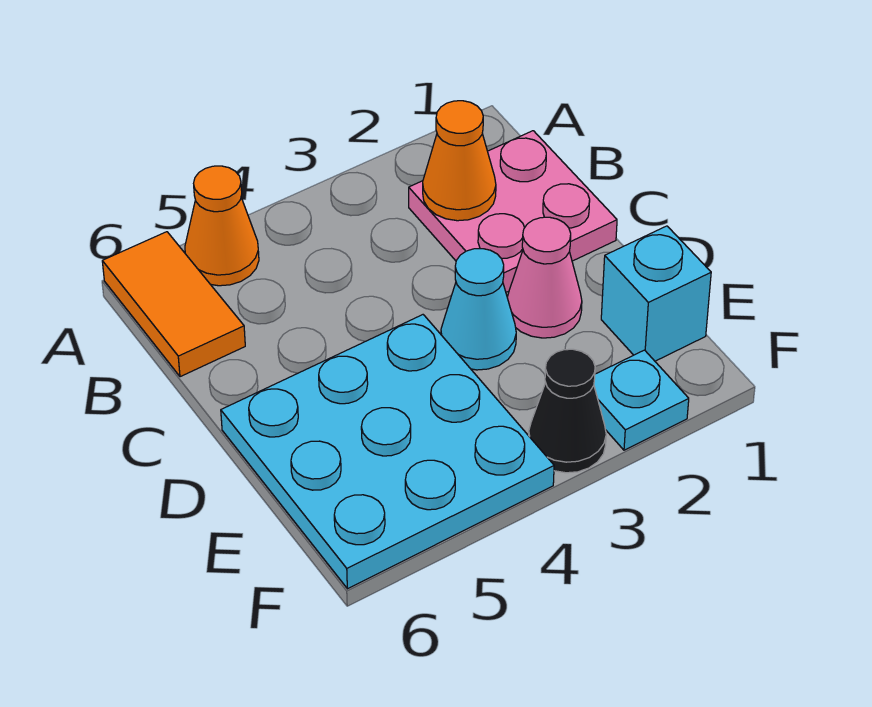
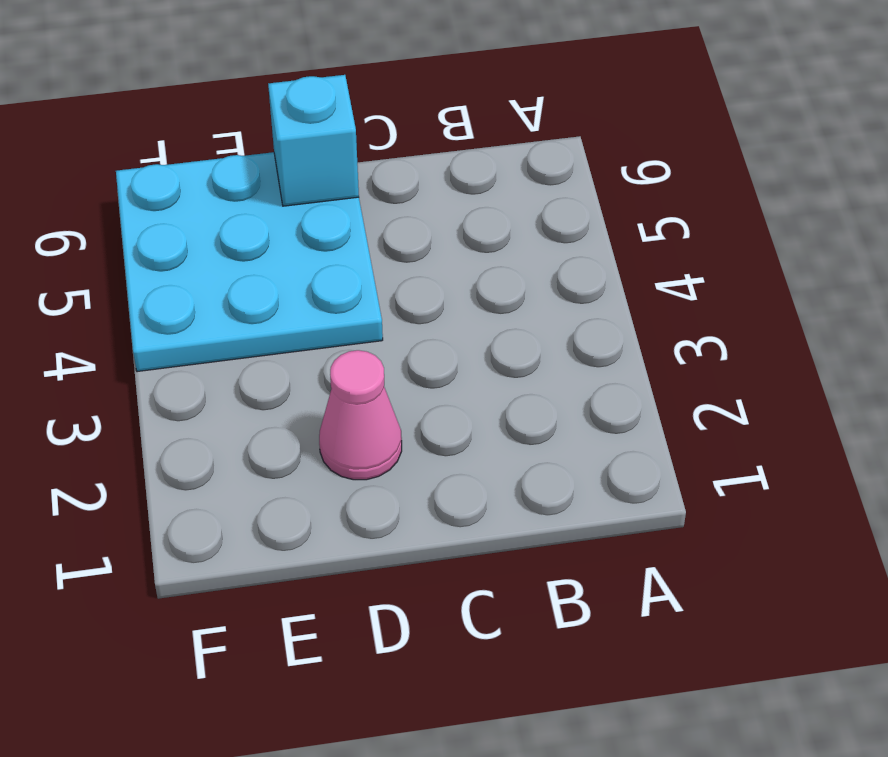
cyan brick D6 level 2 -> cyan brick E1 level 1
none -> orange cone A5 level 1
none -> orange tile A6:B6 level 1

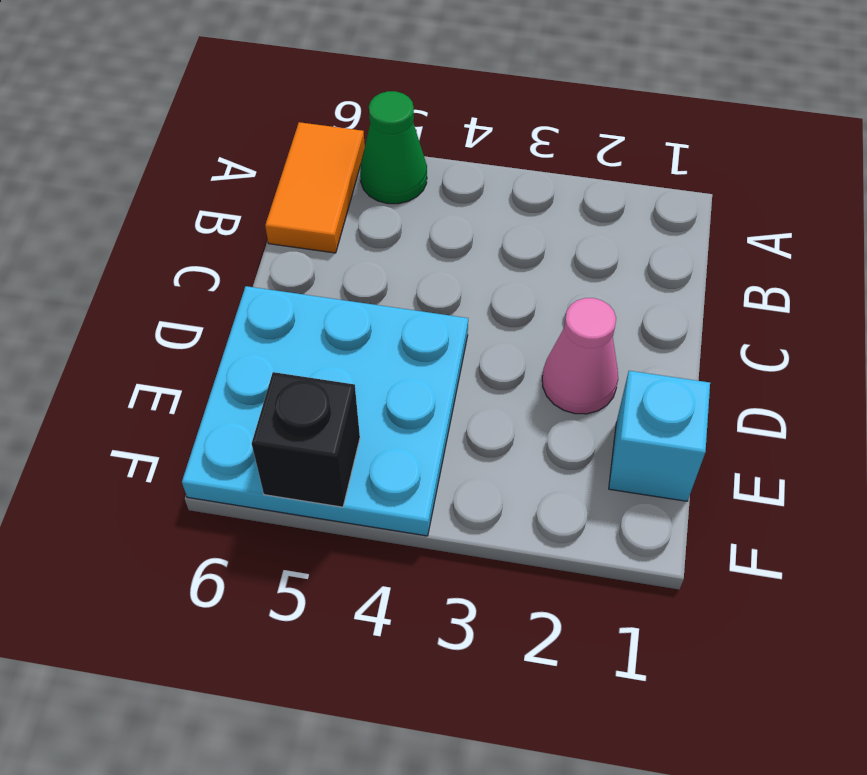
green cone A5 level 1 -> orange cone A5 level 1
black brick F5 level 2 -> none
none -> pink plate B1:C2 level 1
none -> cyan cone D3 level 1

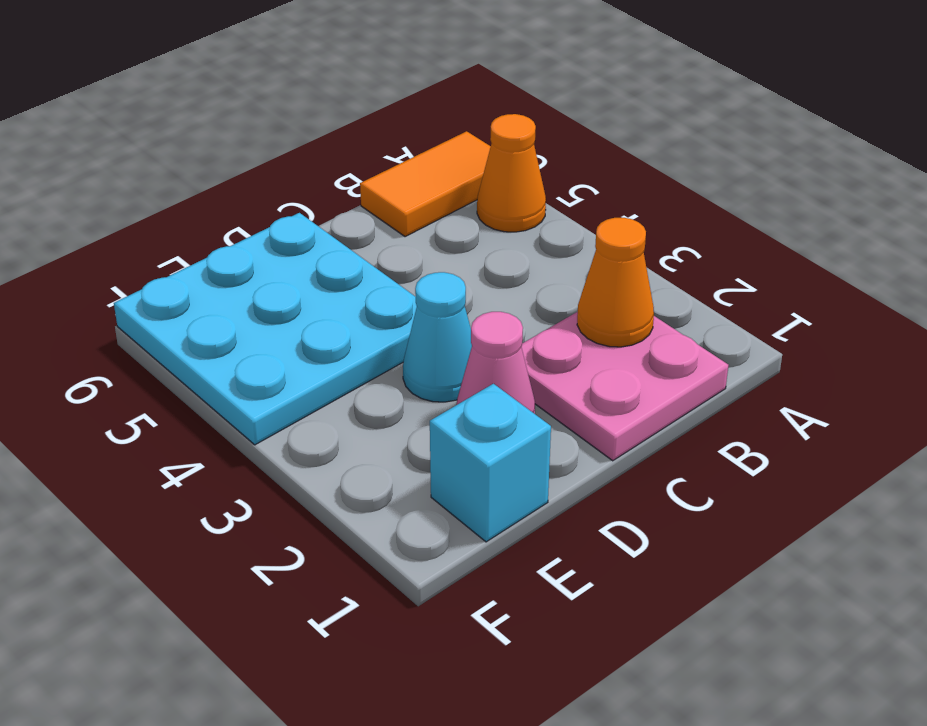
none -> cyan plate F2 level 1
none -> black cone F3 level 1

